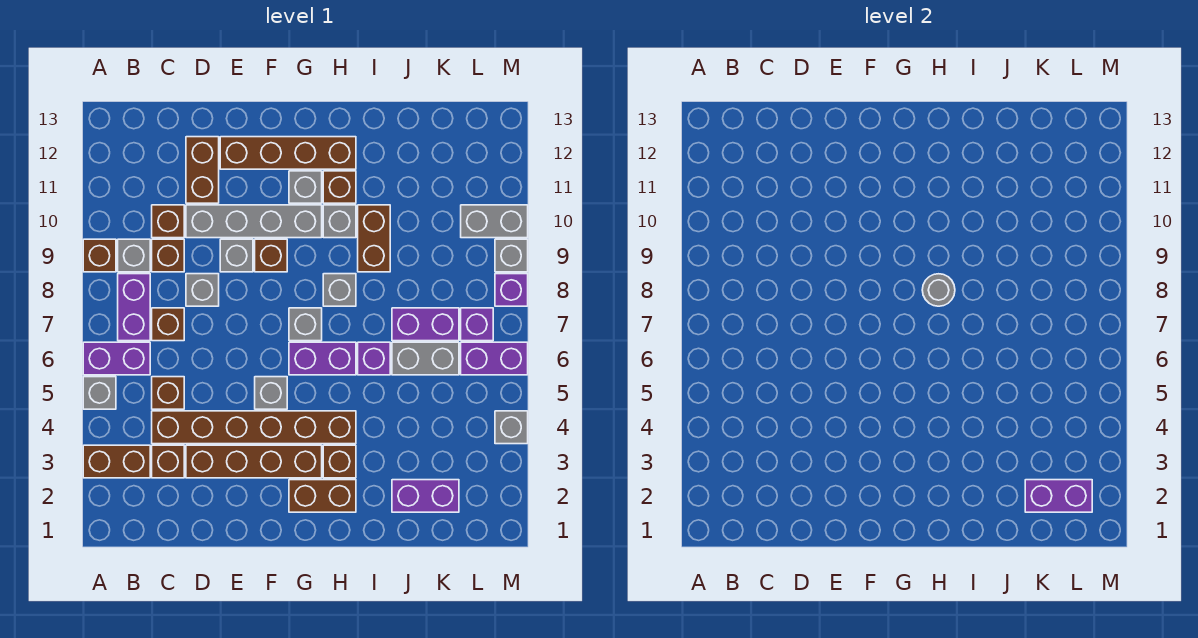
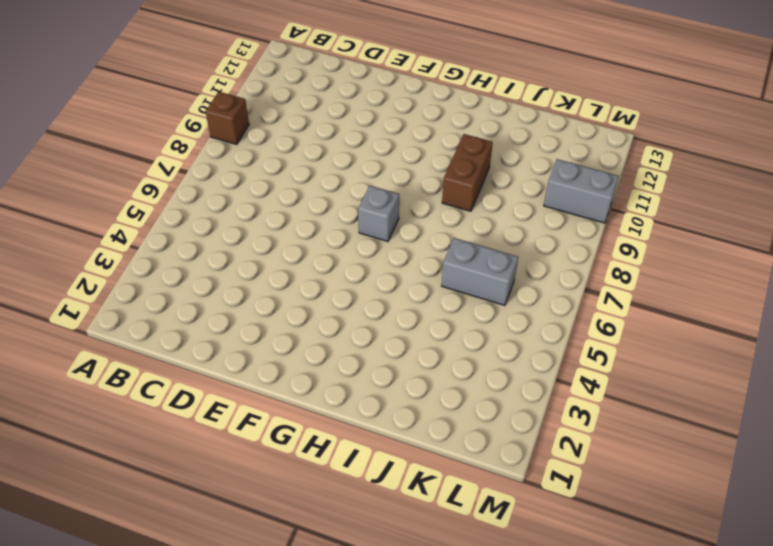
none -> brown brick A3:B3 level 1
none -> grey brick A5 level 1
none -> purple brick A6:B6 level 1
none -> purple brick B7:B8 level 1

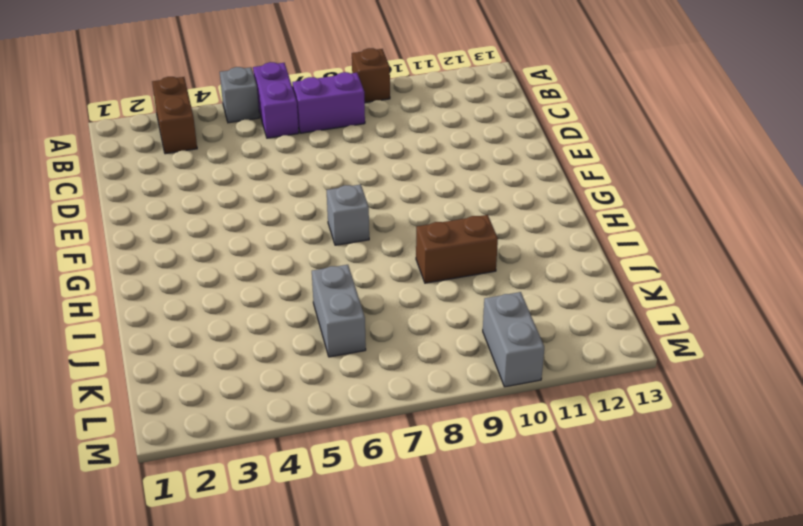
none -> grey brick B9 level 1
none -> brown brick C3 level 1
none -> brown brick C4:H4 level 1
none -> brown brick C5 level 1

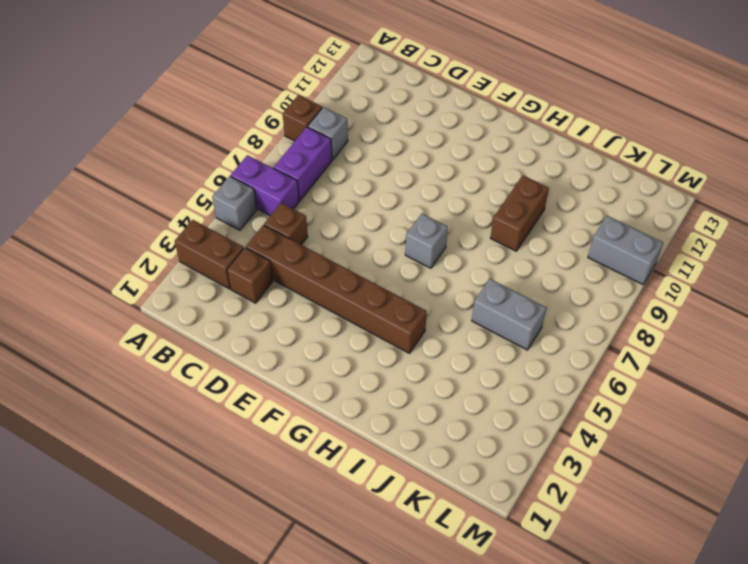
none -> brown brick C7 level 1
none -> brown brick C9 level 1
none -> brown brick C10 level 1
none -> brown brick D3:G3 level 1

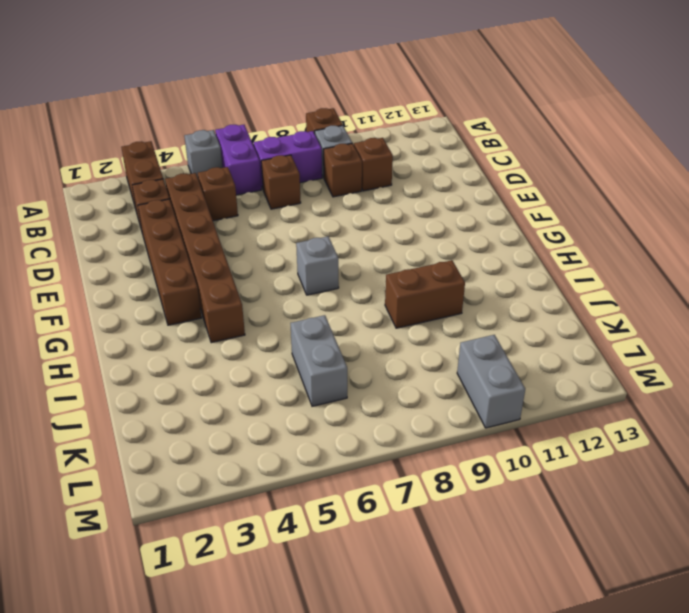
none -> grey brick D8 level 1
none -> grey brick D10:G10 level 1
none -> brown brick D11:D12 level 1
none -> grey brick E9 level 1

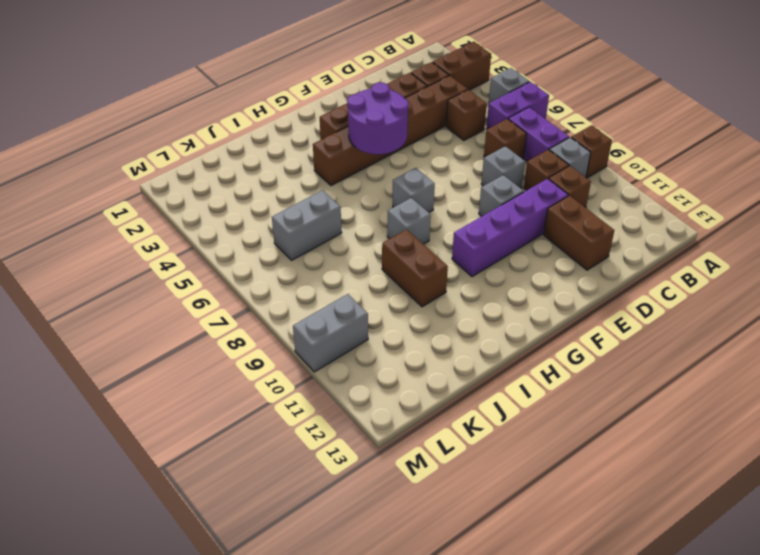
purple brick D10:G10 level 1 -> grey brick D10:G10 level 1
purple round brick F4:G5 level 2 -> none
none -> brown brick E12:H12 level 1
none -> grey brick F5 level 1
none -> brown brick F9 level 1
none -> brown brick G2:H2 level 1

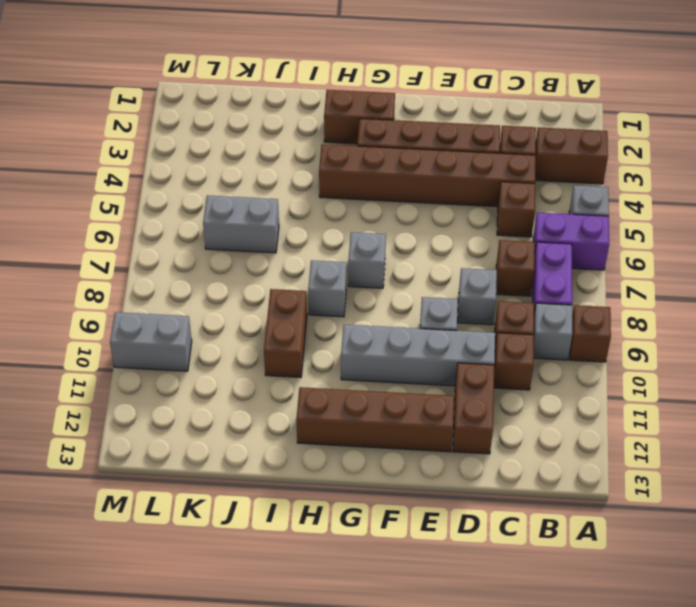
none -> grey brick F5 level 1
none -> brown brick F9 level 1
none -> purple brick G6:H6 level 1
none -> grey brick G11 level 1

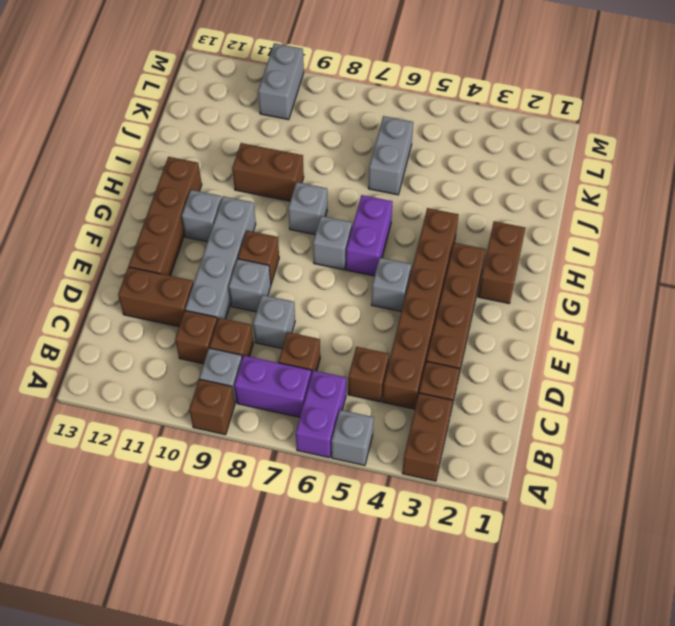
none -> brown brick H3 level 1
none -> grey brick H10 level 1
none -> brown brick H11 level 1
none -> purple brick I6 level 1

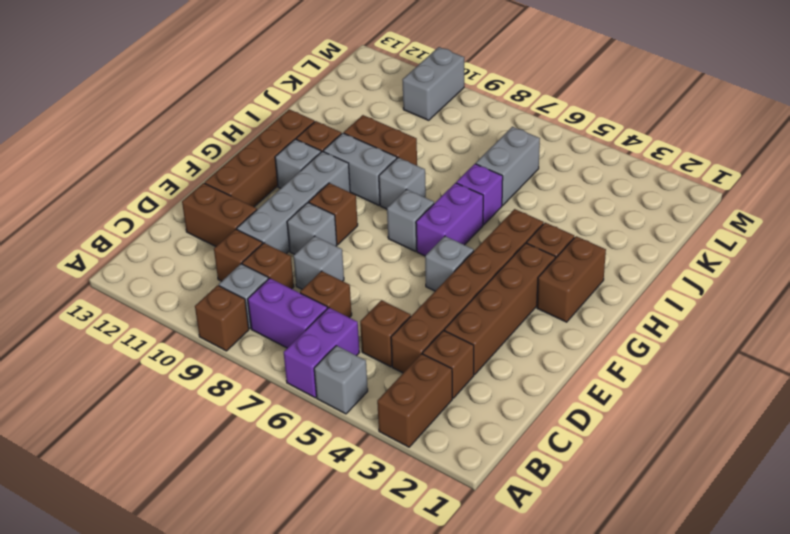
grey brick H9:H10 level 1 -> grey brick H10 level 1
none -> purple brick J2:K2 level 1
none -> purple brick J7:K7 level 1
none -> purple brick L6:M6 level 1
none -> purple brick L7 level 1

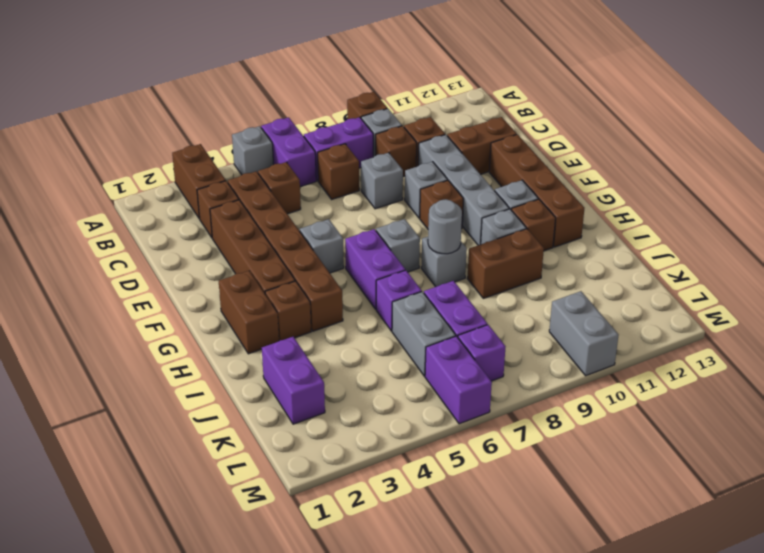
none -> grey brick M4 level 1
none -> purple brick M8 level 1
none -> grey brick M9 level 1
none -> purple brick K2:L2 level 2

